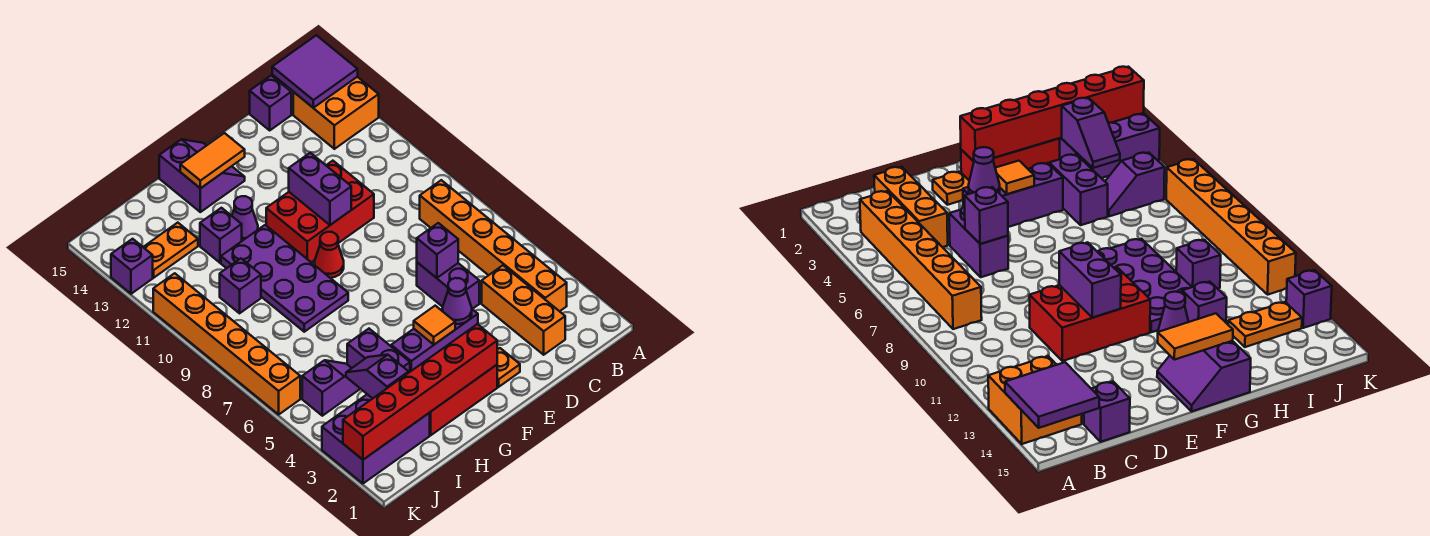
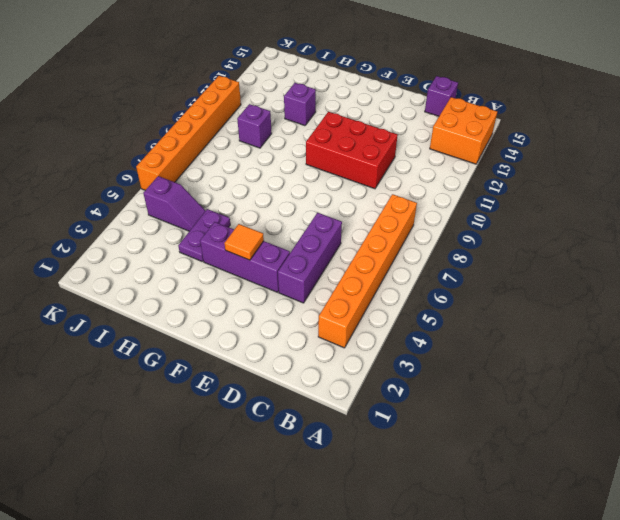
purple brick D4:D6 level 1 -> purple brick D5:D6 level 1
purple plate H4:H5 level 1 -> purple brick H4:H5 level 1
none -> orange brick C2:C4 level 1
none -> orange plate E2 level 1
none -> red brick F2:H2 level 1

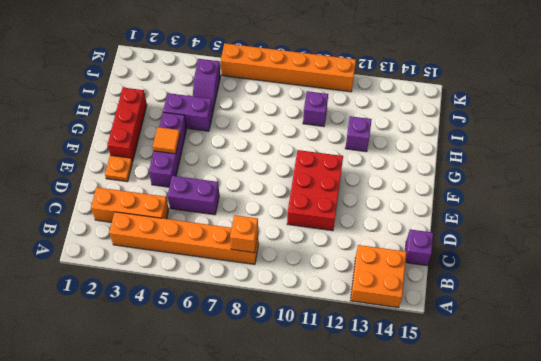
orange brick B8 level 2 -> none
none -> red cone F9 level 1
none -> purple slope F14:G15 level 1 top G
none -> purple plate G8:H11 level 1

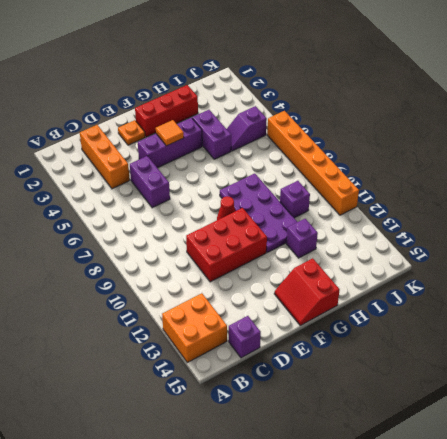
red slope F14:G15 level 1 top G -> purple slope F14:G15 level 1 top G
none -> orange brick B3:B8 level 1
none -> purple cone G12 level 1
none -> purple brick I2:K3 level 1

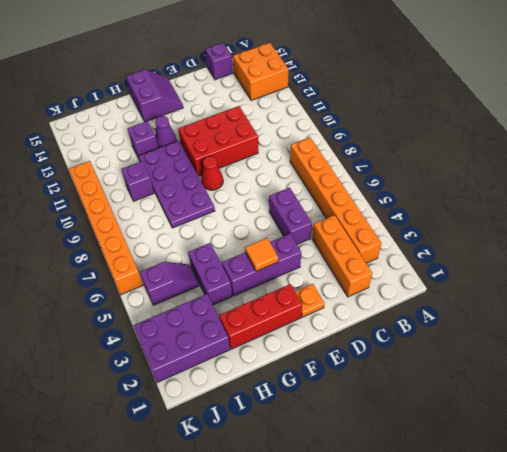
none -> orange plate I13:J13 level 1
none -> purple brick K13 level 1
none -> purple tile A14:B15 level 2

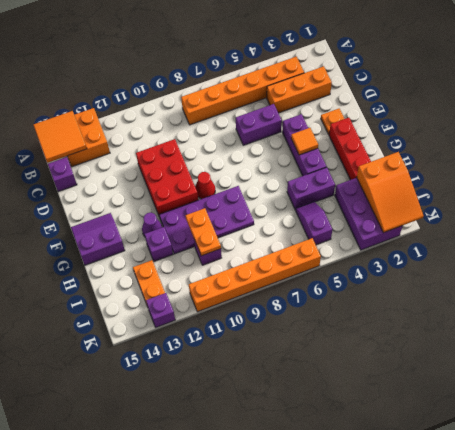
orange tile A14:B15 level 2 -> purple tile A14:B15 level 2
orange plate H10:I10 level 2 -> none
orange slope I1:K2 level 2 top I -> red brick F2:K2 level 2
none -> purple brick D6 level 2
none -> purple cone E4 level 2
none -> purple brick E10:E11 level 2

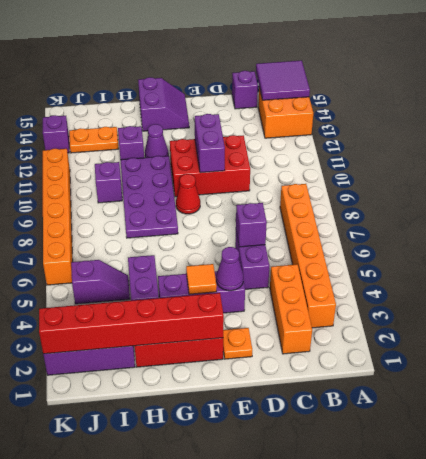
none -> orange tile F14:G14 level 2
none -> purple slope I3:I4 level 2 top 3

